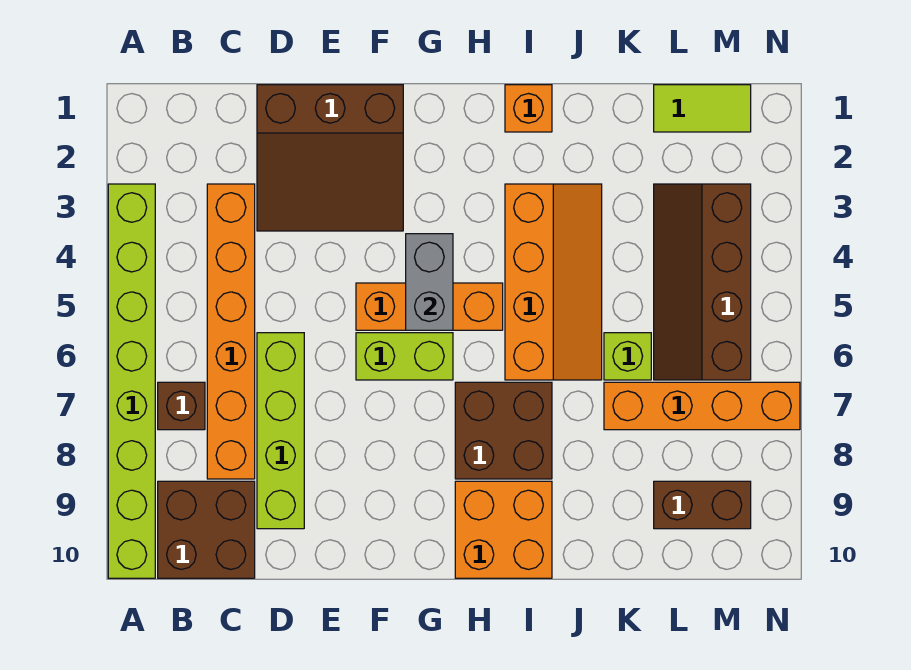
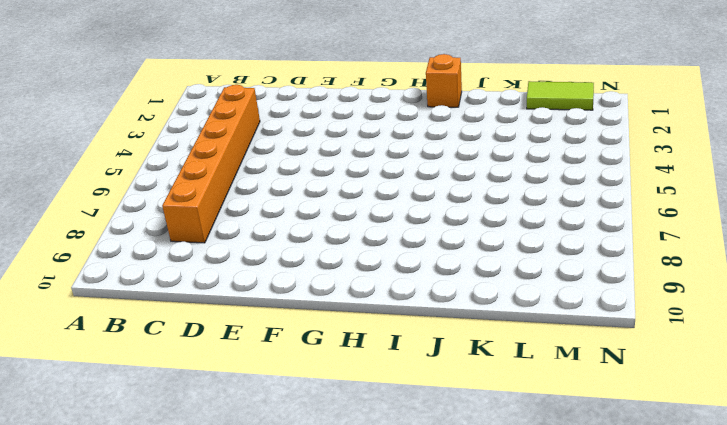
none -> lime brick A3:A10 level 1
none -> brown brick B7 level 1
none -> brown brick B9:C10 level 1

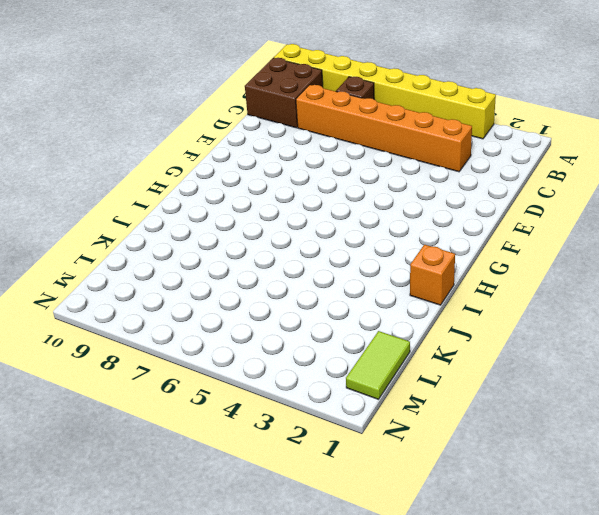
yellow brick A3:A10 level 1 -> lime brick A3:A10 level 1
none -> brown slope D1:F3 level 1 top 1
none -> lime brick D6:D9 level 1
none -> orange brick F5:H5 level 1

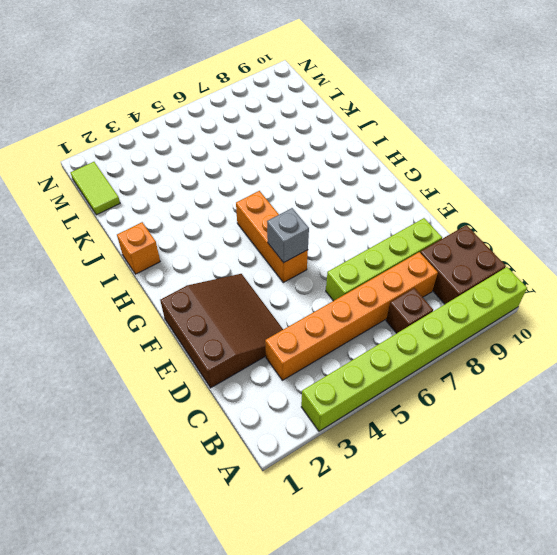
grey brick F5 level 2 -> none
none -> lime brick F6:G6 level 1
none -> brown brick H7:I8 level 1
none -> orange brick H9:I10 level 1

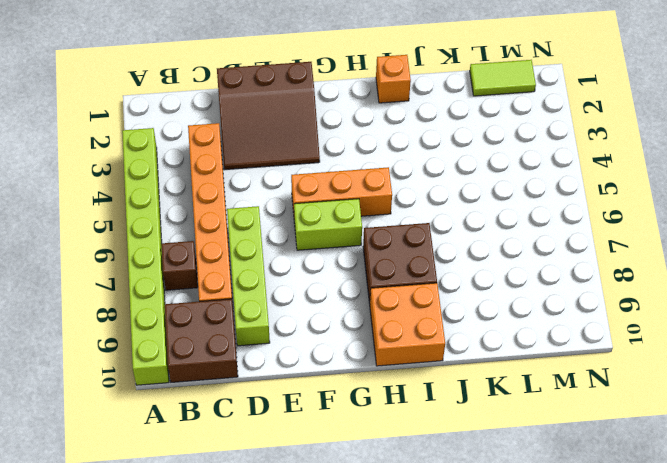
none -> orange slope I3:J6 level 1 top I
none -> lime brick K6 level 1
none -> orange brick K7:N7 level 1

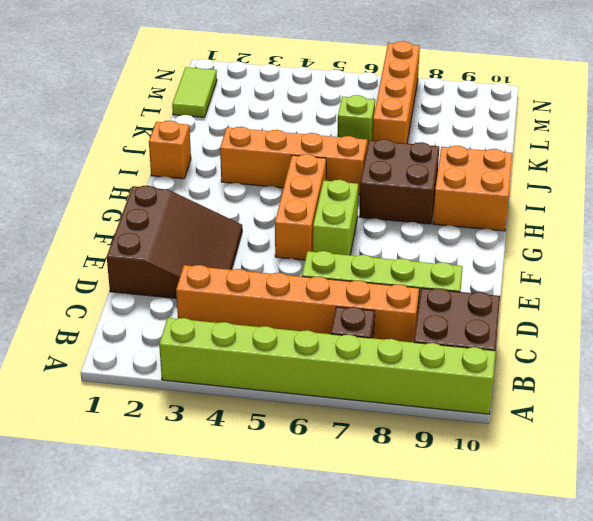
none -> brown slope L3:M6 level 1 top M
none -> brown brick L9:M9 level 1
none -> grey brick G4:G5 level 2

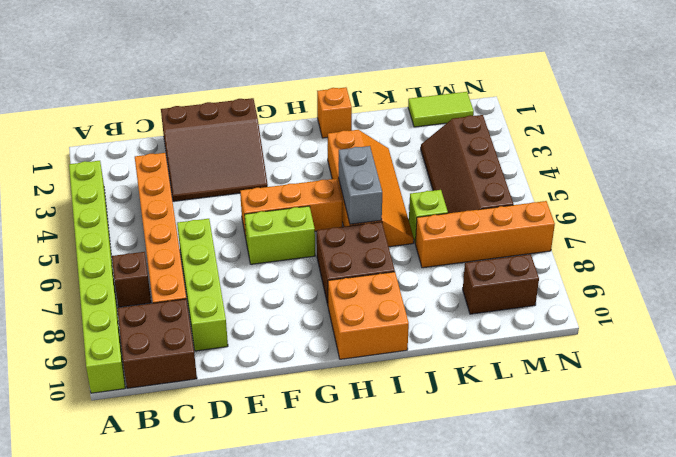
grey brick I5:I6 level 2 -> grey brick G4:G5 level 2

